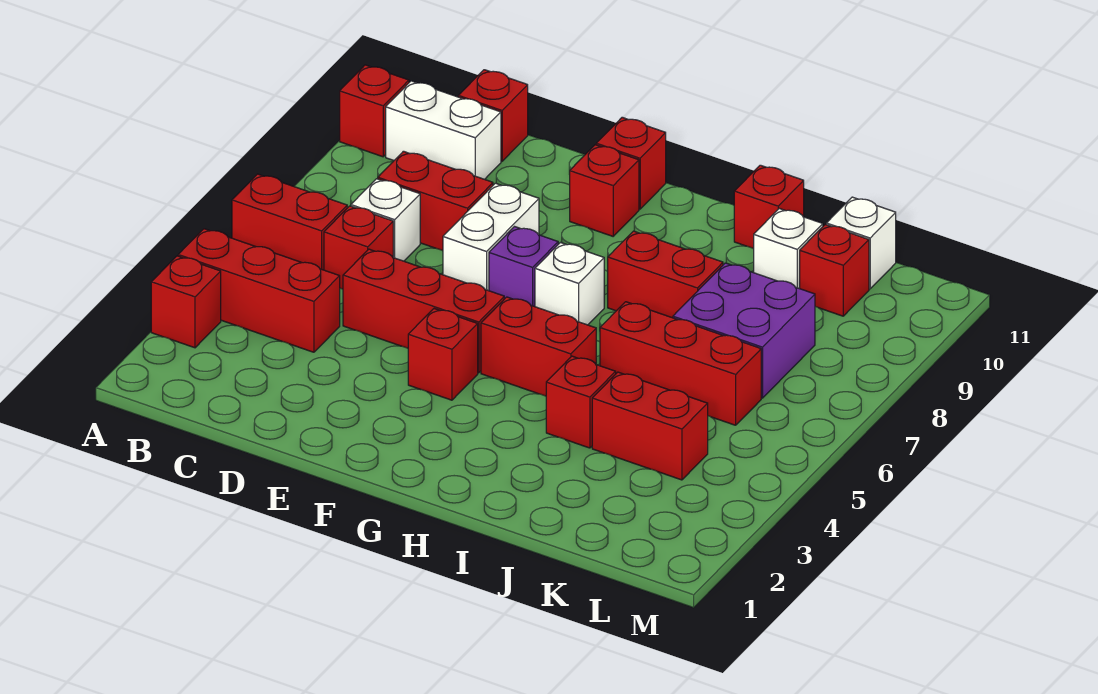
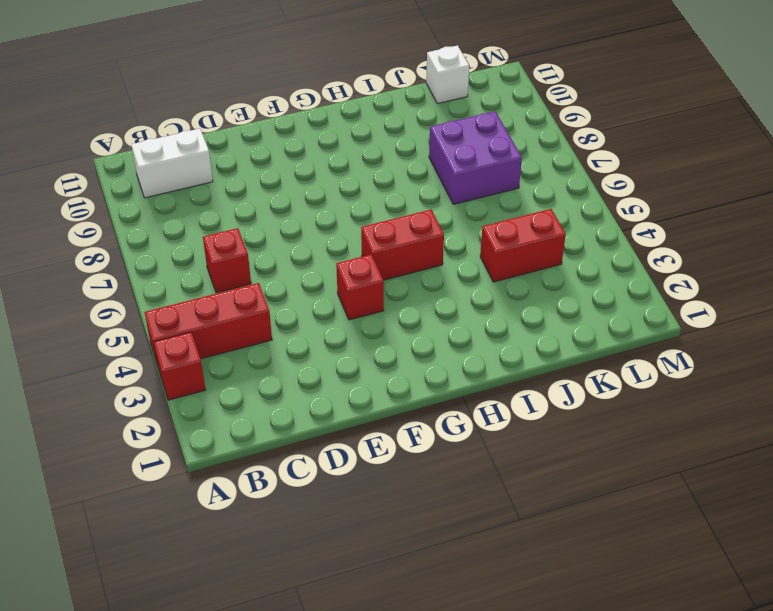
none -> red brick A6:B6 level 1
none -> red brick A10 level 1
none -> white brick C7 level 1

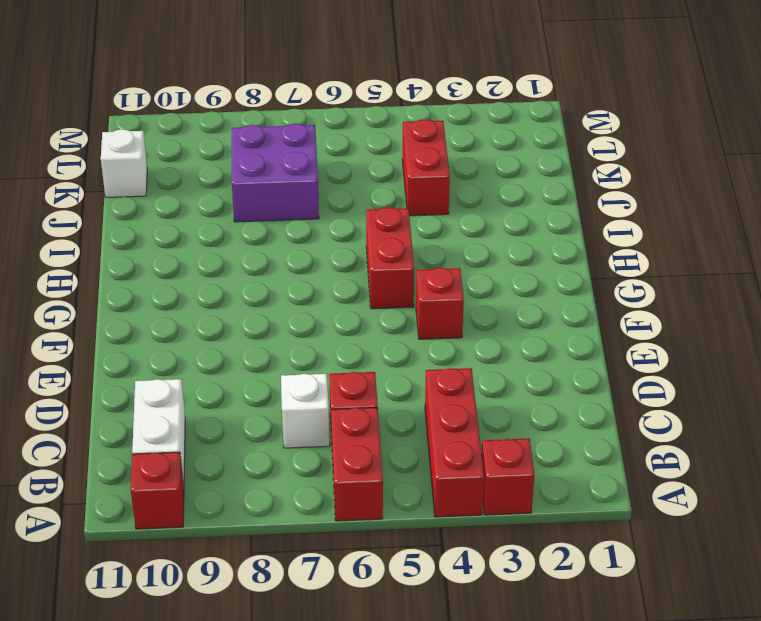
none -> red brick C8:D8 level 1
none -> red brick C11 level 1
none -> red brick D5:F5 level 1

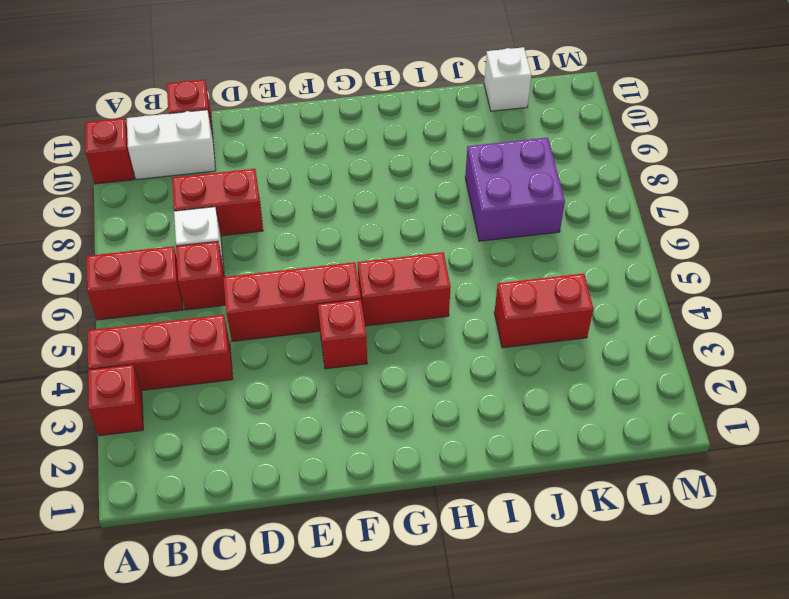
none -> white brick E7:E8 level 1
none -> purple brick F7 level 1
none -> red brick F10 level 1

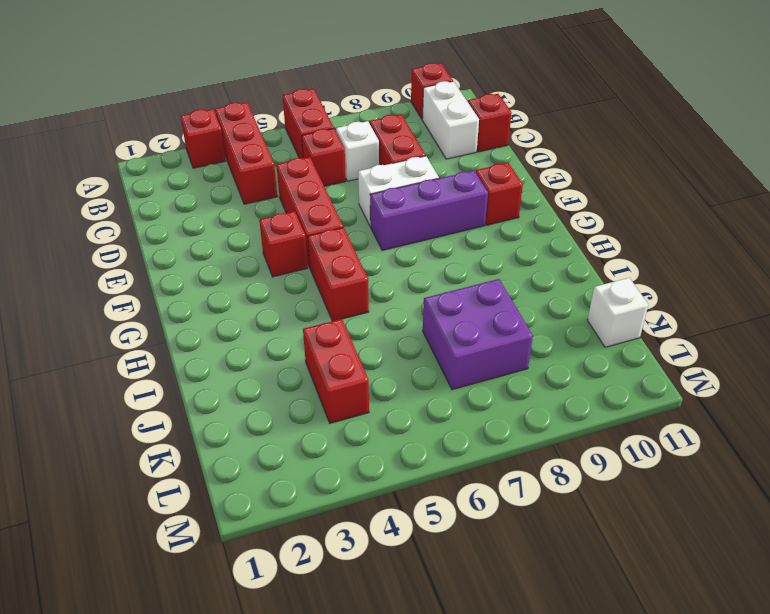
purple brick F7:F9 level 1 -> purple brick F7 level 1
none -> red brick F11 level 1
none -> white brick G7 level 1
none -> red brick H8:I8 level 1

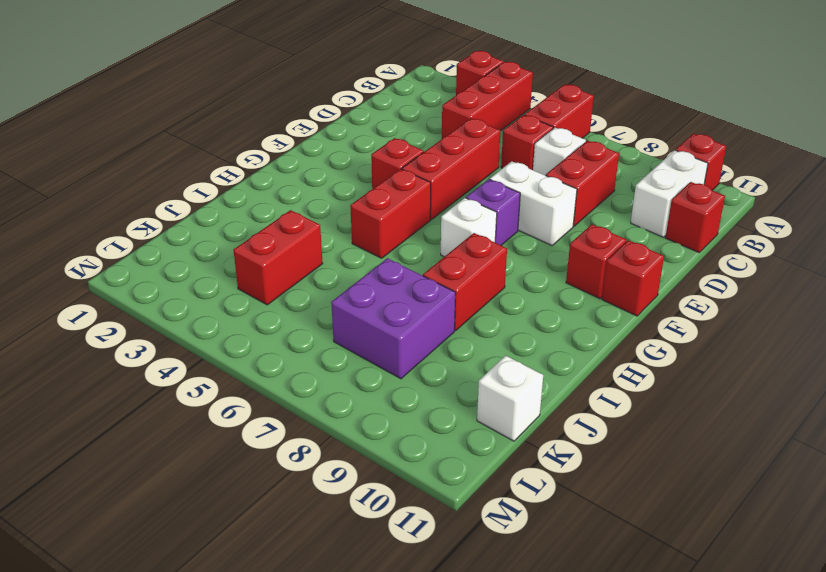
none -> red brick I4 level 1
none -> red brick I6:K6 level 1
none -> red brick I11 level 1

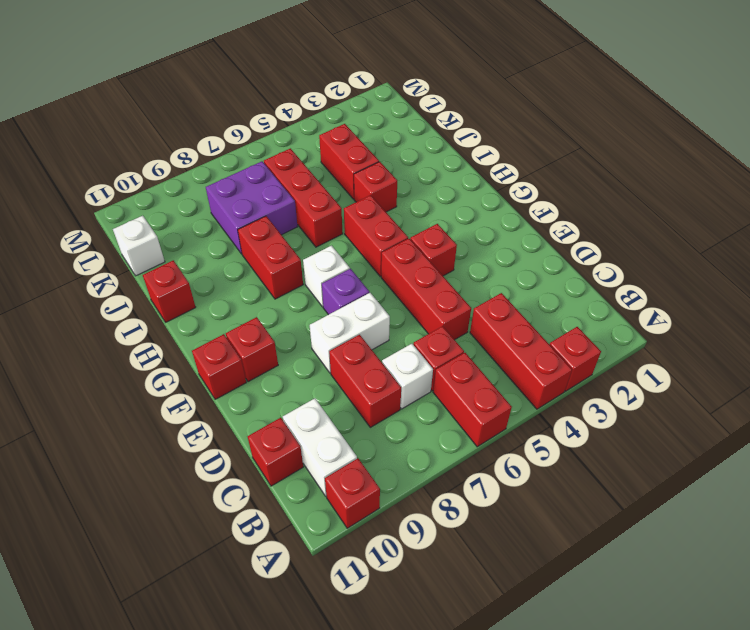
none -> white brick J10 level 1
none -> red brick K10 level 1

